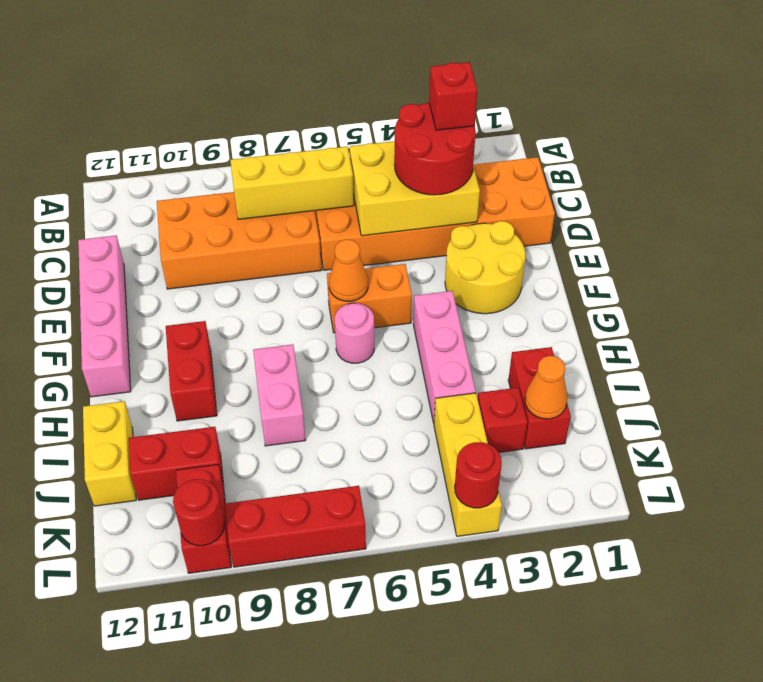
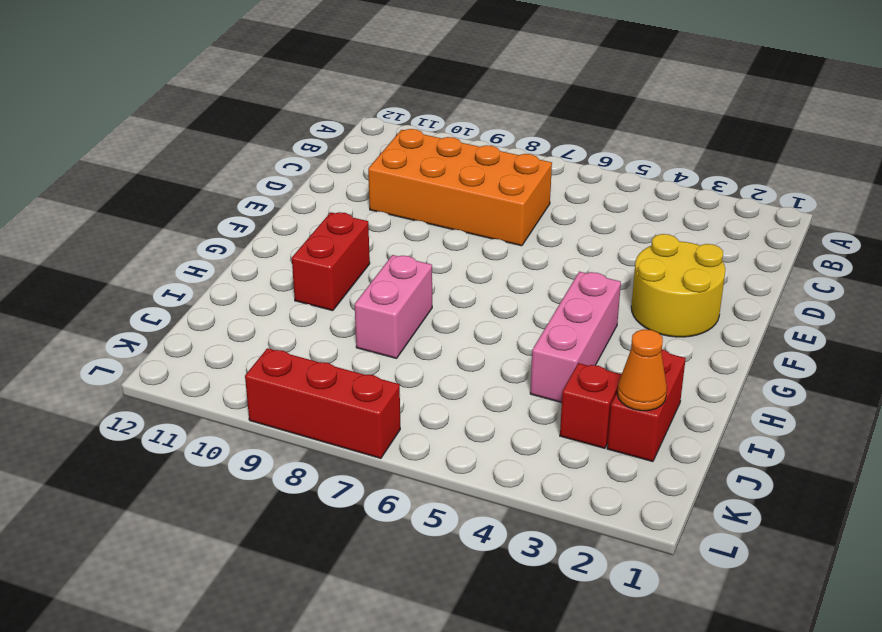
none -> orange brick C1:D6 level 1
none -> pink brick D12:G12 level 1
none -> orange brick F5:F6 level 1

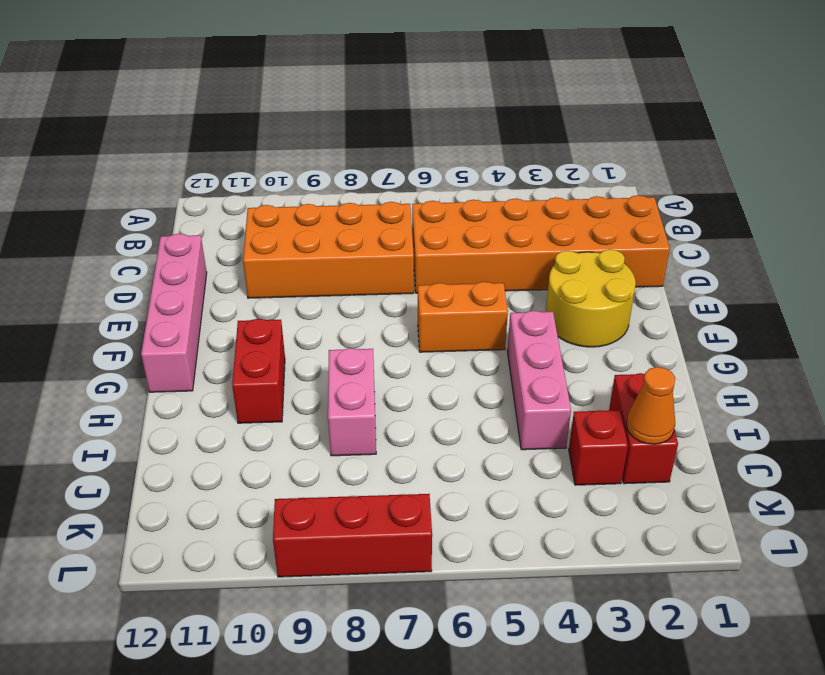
none -> pink round brick G6 level 1
none -> yellow brick I12:J12 level 1
none -> yellow brick J4:L4 level 1

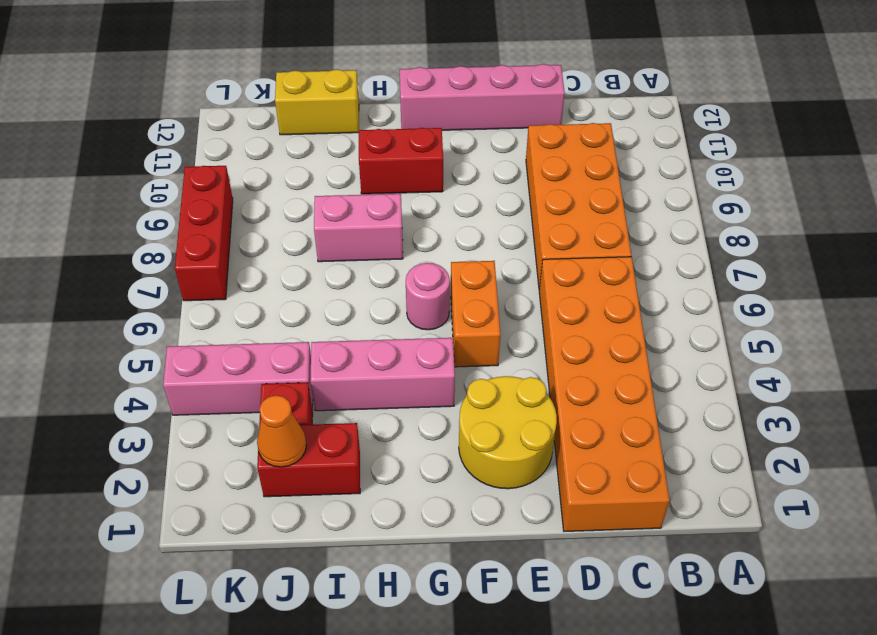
pink brick J4:L4 level 1 -> yellow brick J4:L4 level 1
none -> red brick J10:J11 level 1
none -> red brick K10:L10 level 1
none -> yellow brick C3:D5 level 2

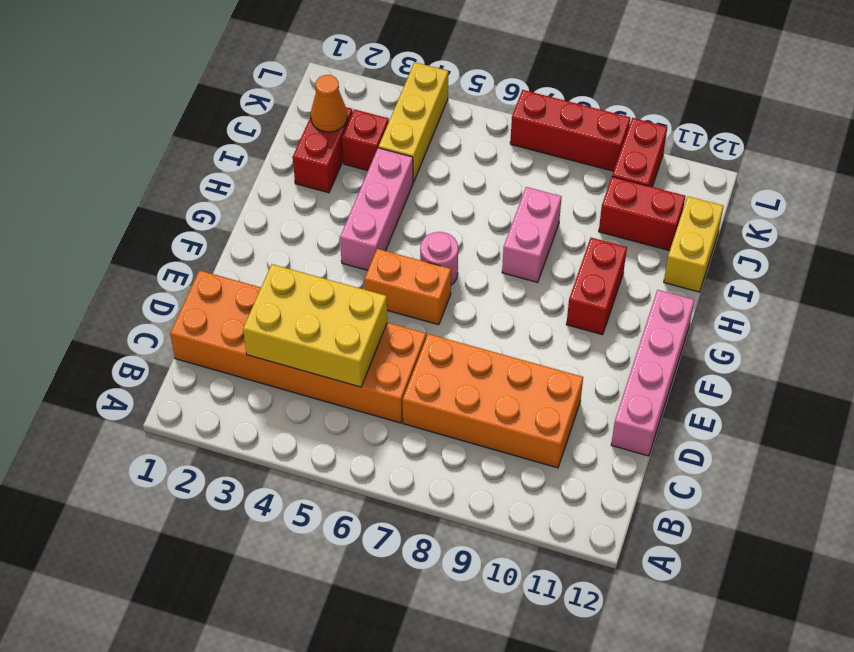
none -> yellow round brick E2:F3 level 1
none -> yellow brick C6:C8 level 2
none -> orange cone F6 level 2

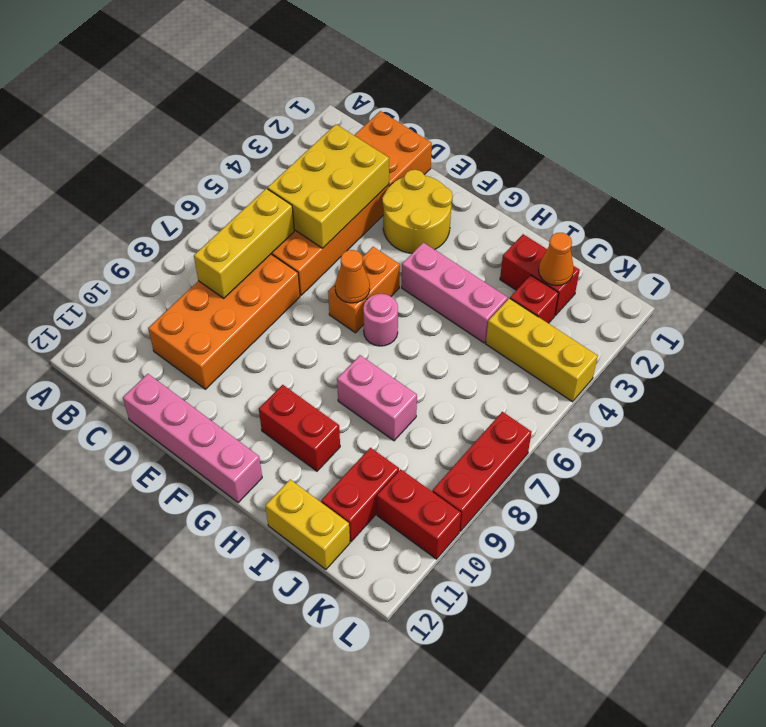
none -> red round brick L4 level 2
none -> red round brick L10 level 2
none -> red round brick C3:D4 level 3

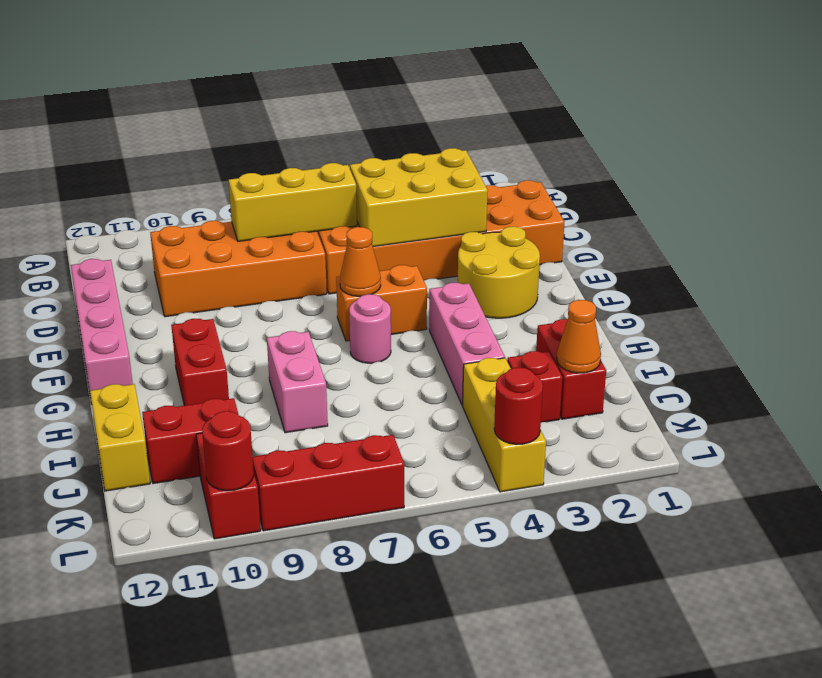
none -> red round brick C3:D4 level 3
none -> red brick C3 level 4

